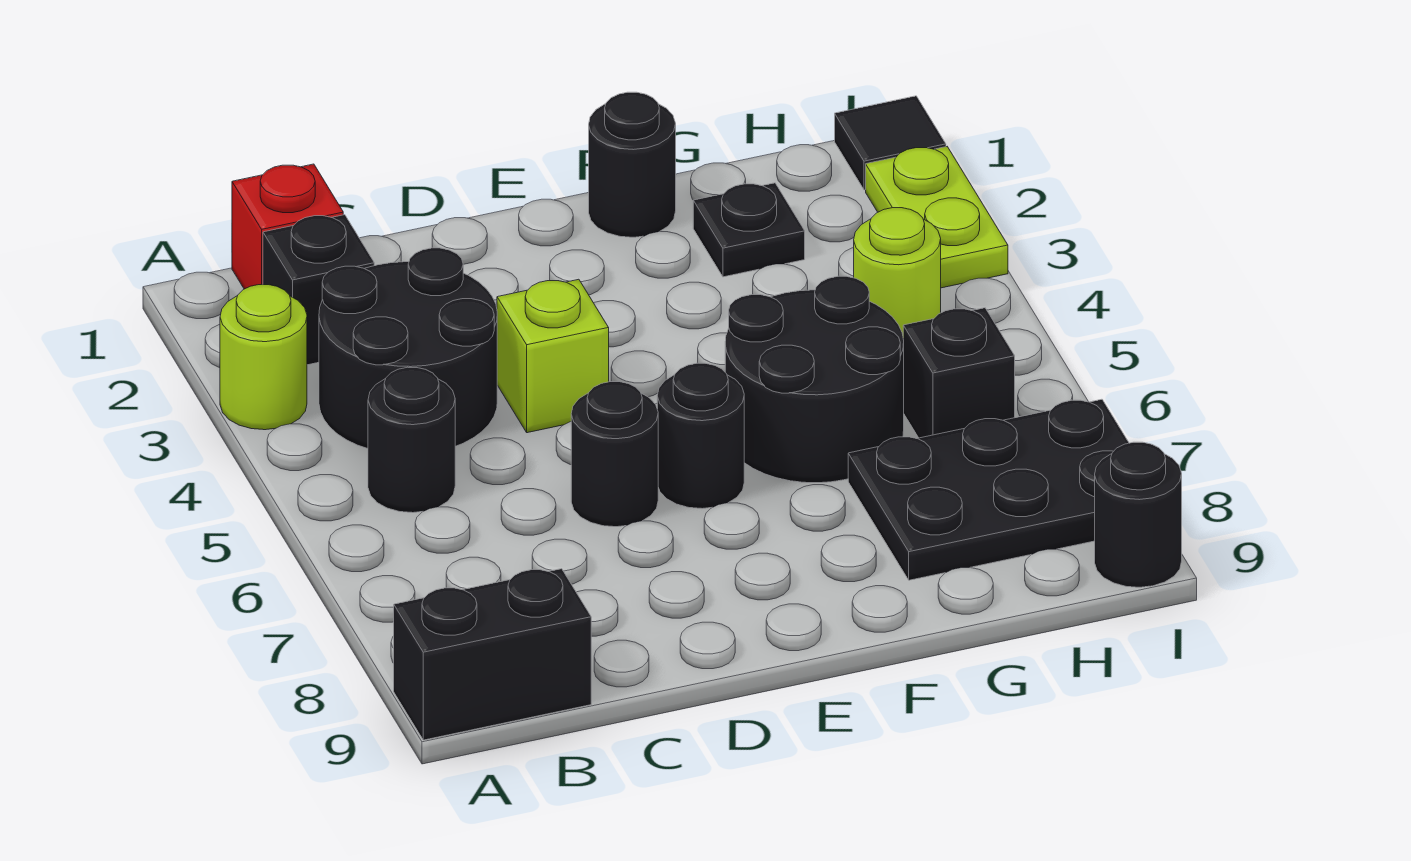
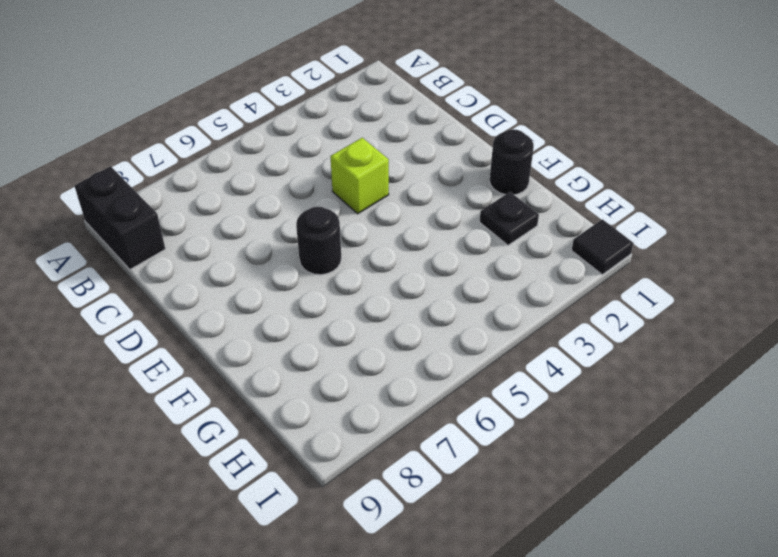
none -> lime round brick A3 level 1
none -> red brick B1 level 1
none -> black brick B2 level 1

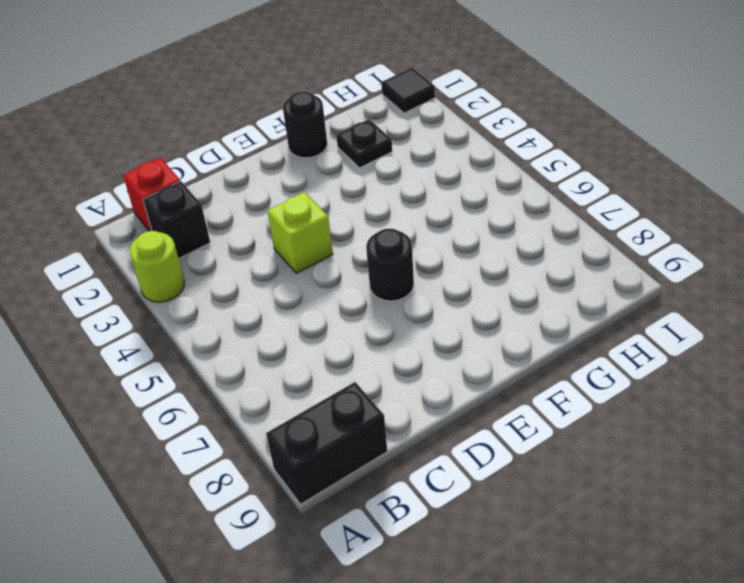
none -> black round brick B3:C4 level 1
none -> black round brick B5 level 1
none -> black round brick D6 level 1

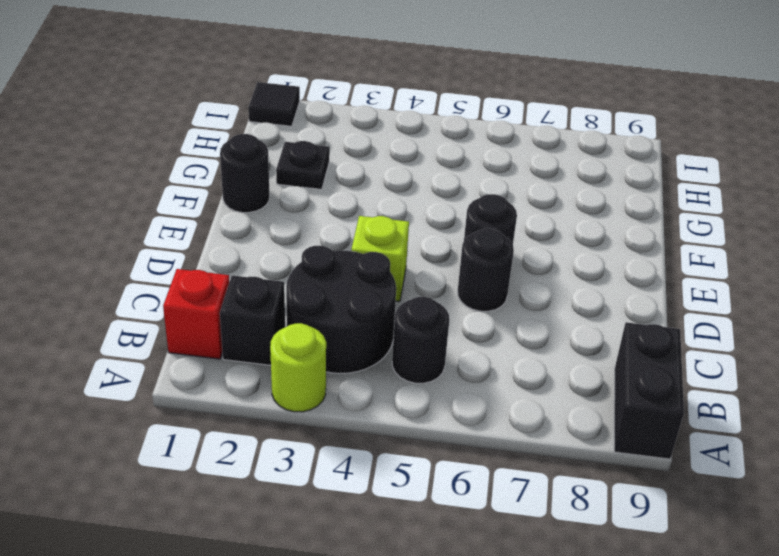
none -> black round brick F5:G6 level 1
none -> black plate G7:I8 level 1
none -> lime round brick H4 level 1

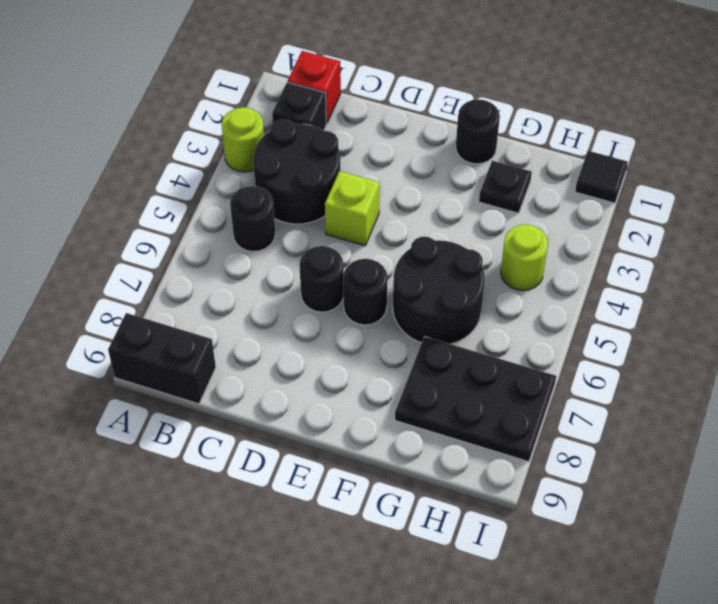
none -> black brick H6 level 1
none -> lime plate I2:I3 level 1
none -> black round brick I9 level 1

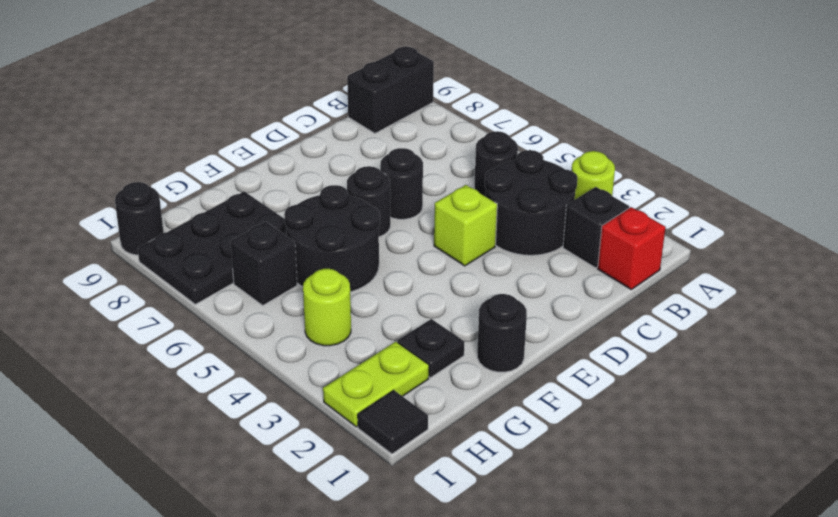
lime plate H2:I2 level 1 -> lime plate I2:I3 level 1

